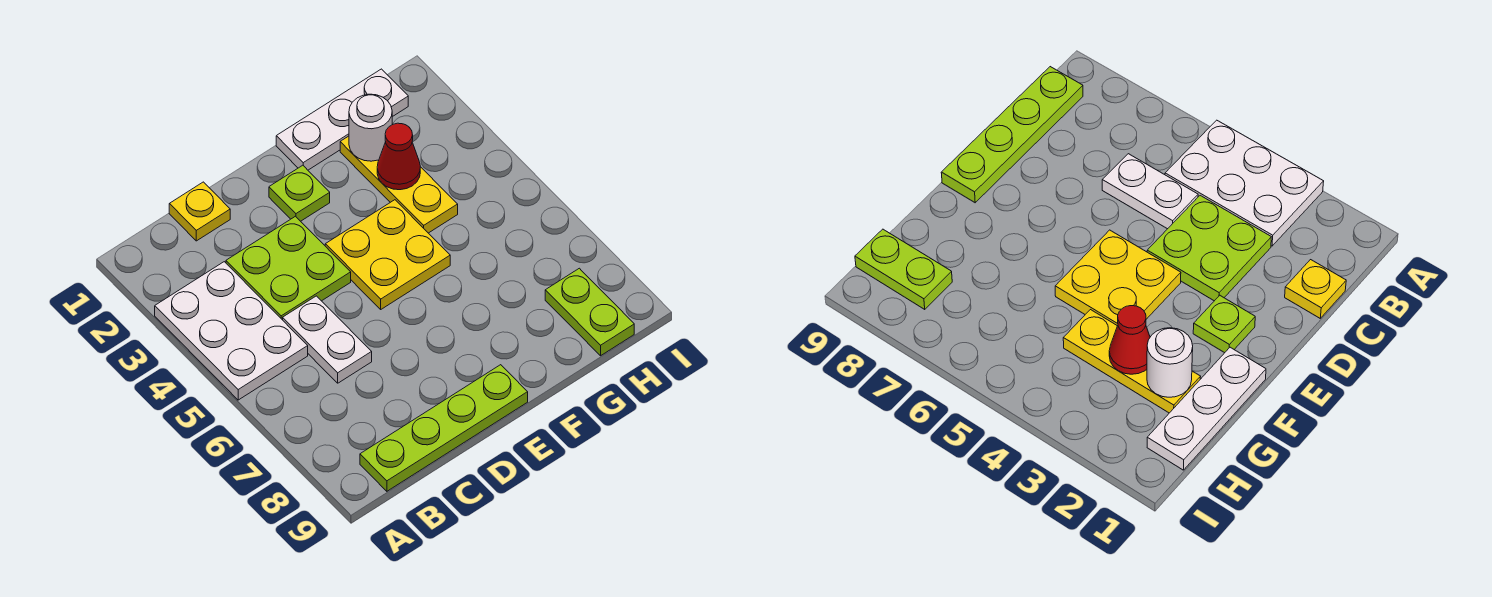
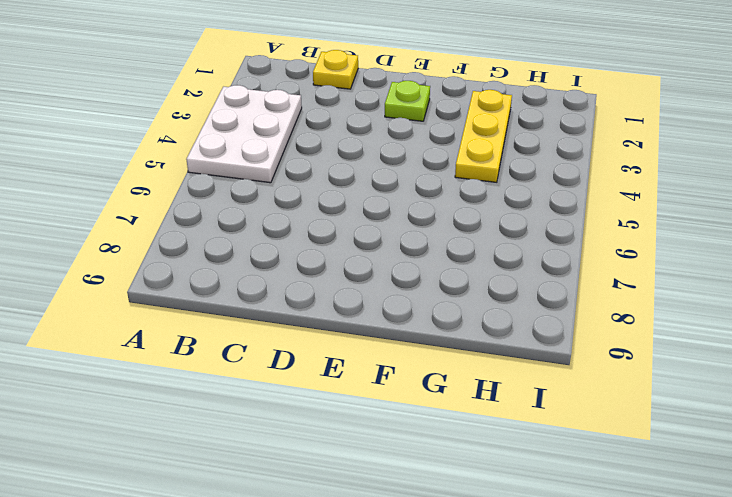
none -> lime plate B9:E9 level 1
none -> lime plate C3:D4 level 1
none -> white plate C5:C6 level 1

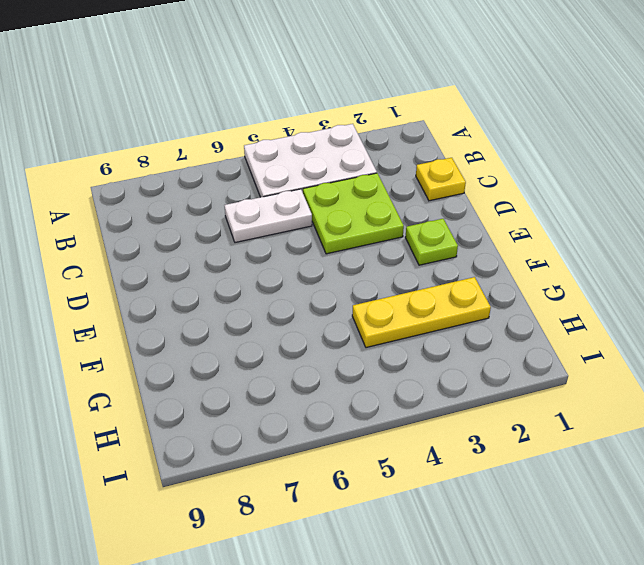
none -> lime plate B9:E9 level 1
none -> yellow plate E4:F5 level 1
none -> white plate F1:H1 level 1

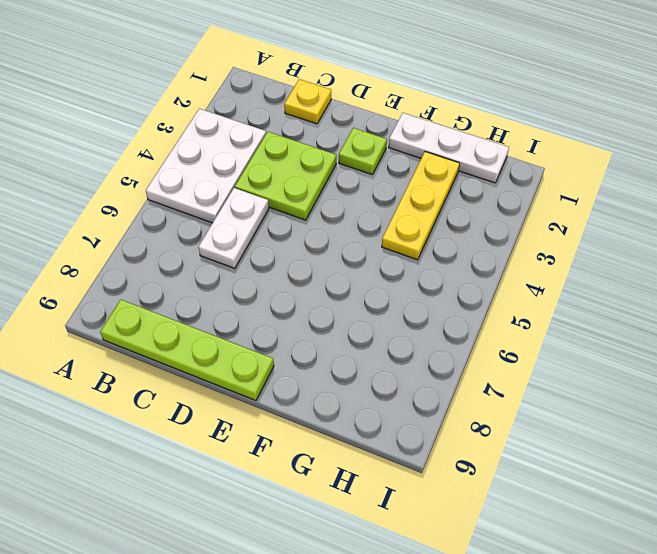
none -> yellow plate E4:F5 level 1
none -> lime plate H8:H9 level 1
none -> white round brick G2 level 2

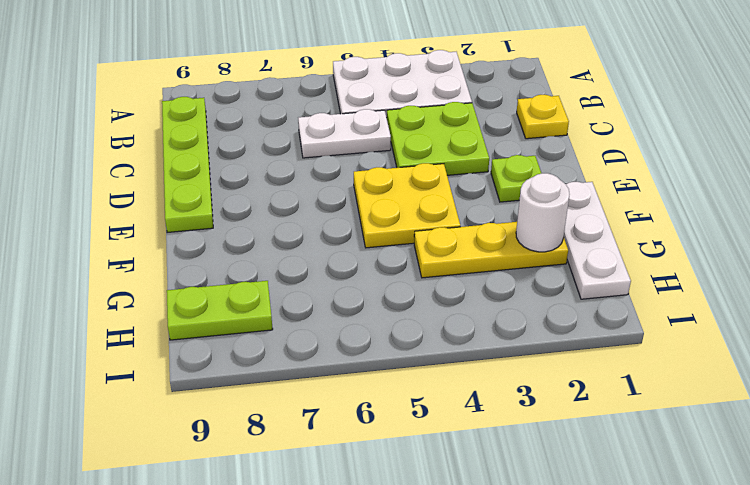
none -> red cone G3 level 2

